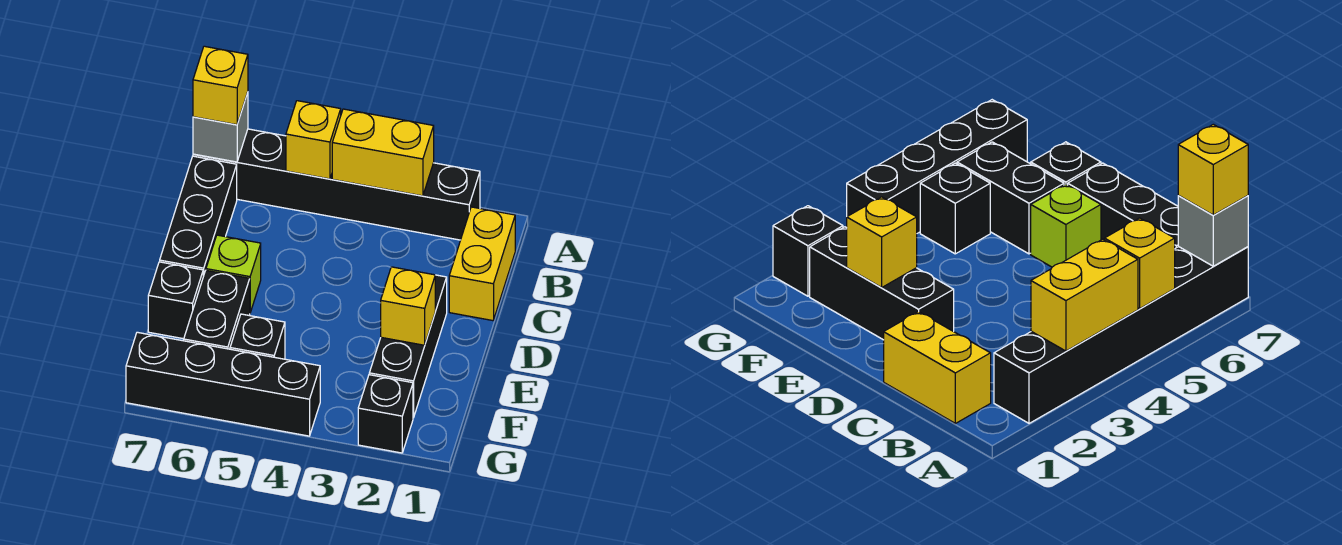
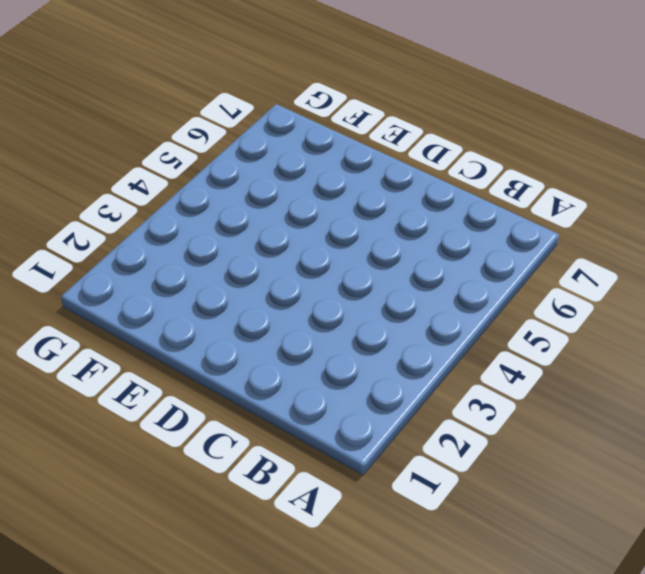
none -> black brick A2:A7 level 1
none -> yellow brick B1:C1 level 1
none -> black brick B7:D7 level 1

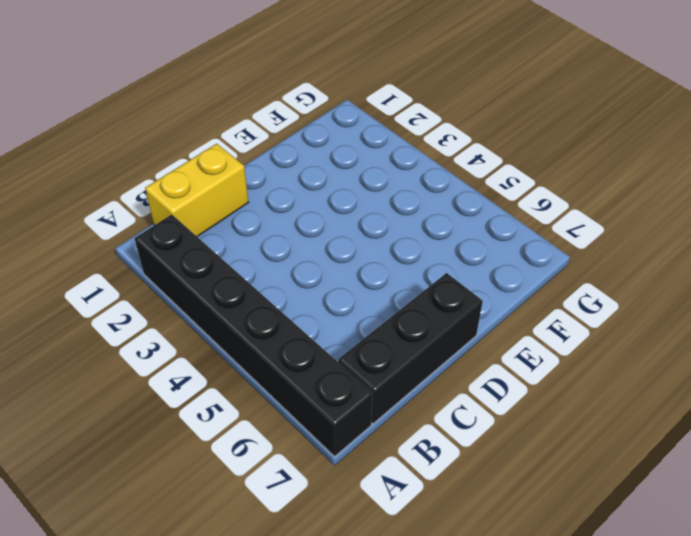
none -> black brick D2:F2 level 1
none -> lime brick D6 level 1
none -> black brick E6:F6 level 1

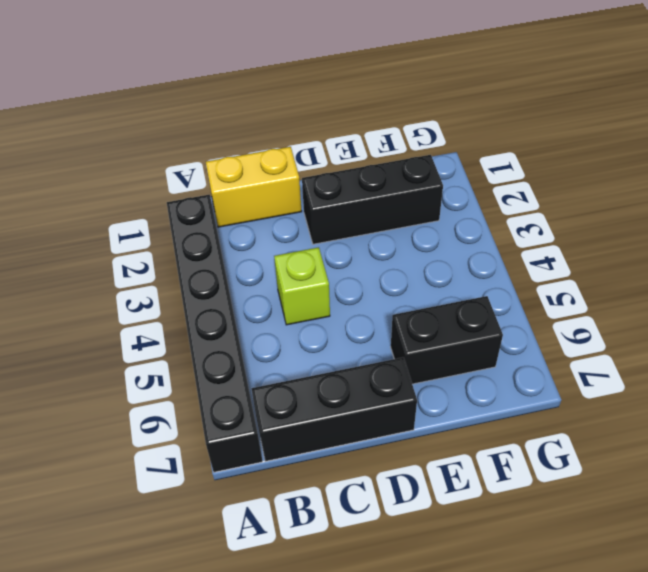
lime brick C4 level 1 -> lime brick D6 level 1
none -> black brick E7 level 1
none -> black brick F5 level 1
none -> black brick G2 level 1

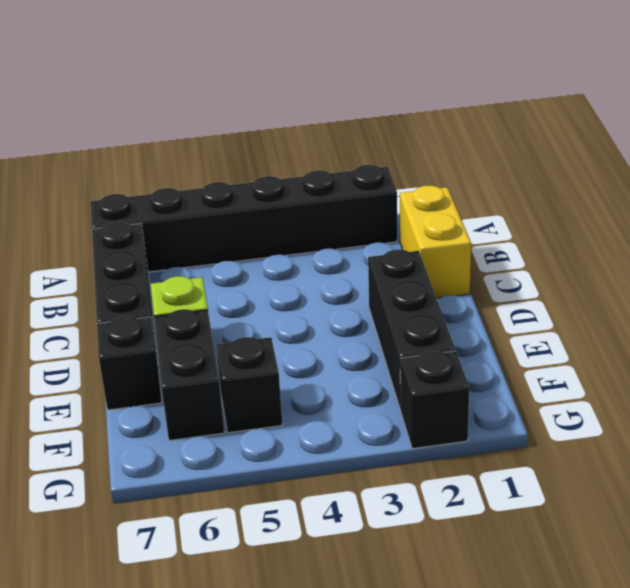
none -> black brick G4:G7 level 1
none -> yellow brick A3:A4 level 2
none -> yellow brick A5 level 2

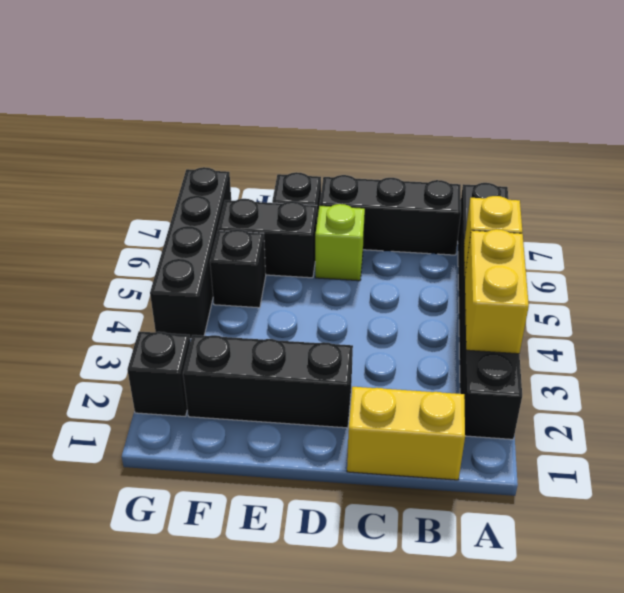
none -> grey brick A7 level 2
none -> yellow brick E2 level 2
none -> yellow brick A7 level 3

